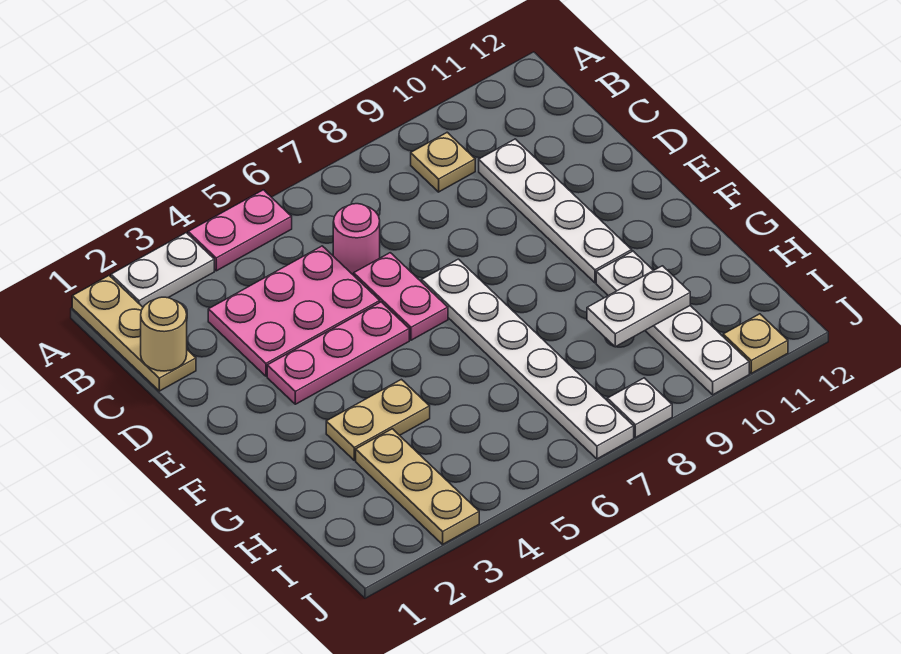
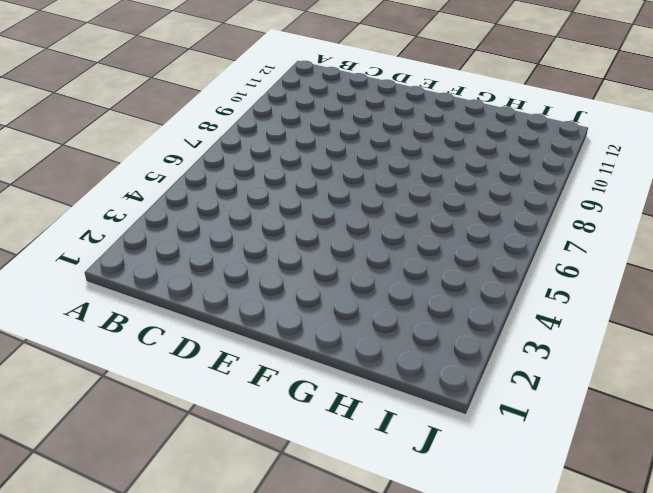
none -> tan plate A1:C1 level 1
none -> white plate A2:A3 level 1
none -> pink plate A4:A5 level 1

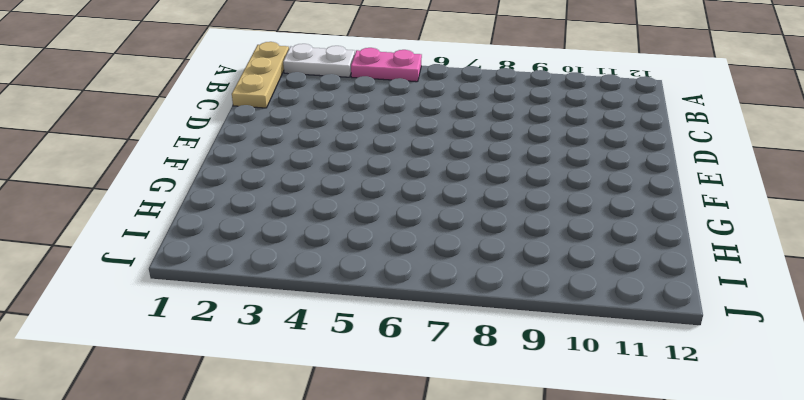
none -> tan plate B9 level 1
none -> pink plate C3:D5 level 1
none -> pink round brick C6 level 1

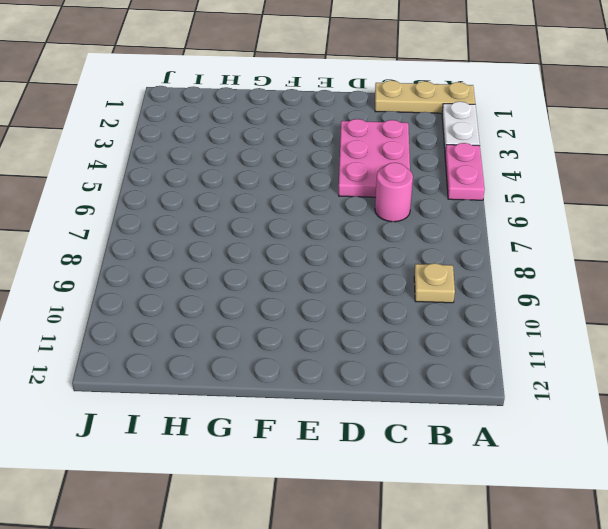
none -> white plate C10:F10 level 1
none -> pink plate D6:E6 level 1
none -> pink plate E3:E5 level 1

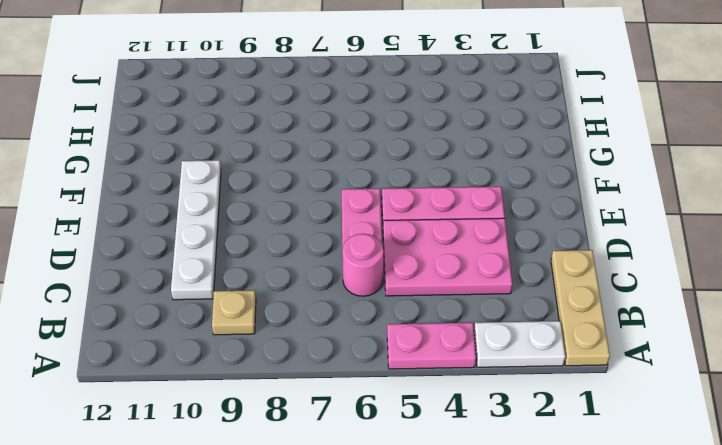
none -> white plate E7:J7 level 1
none -> tan plate G3:G4 level 1
none -> white plate G10:J10 level 1

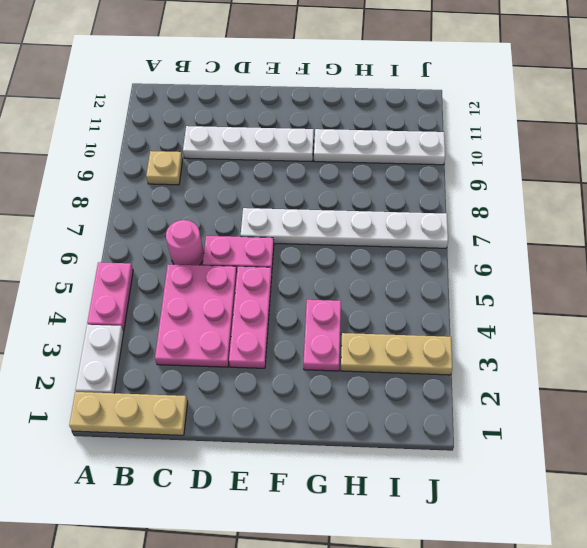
pink plate G3:G4 level 1 -> tan plate G3:G4 level 1
none -> white plate J8 level 1
none -> tan plate J11 level 1
none -> tan round brick C1 level 2

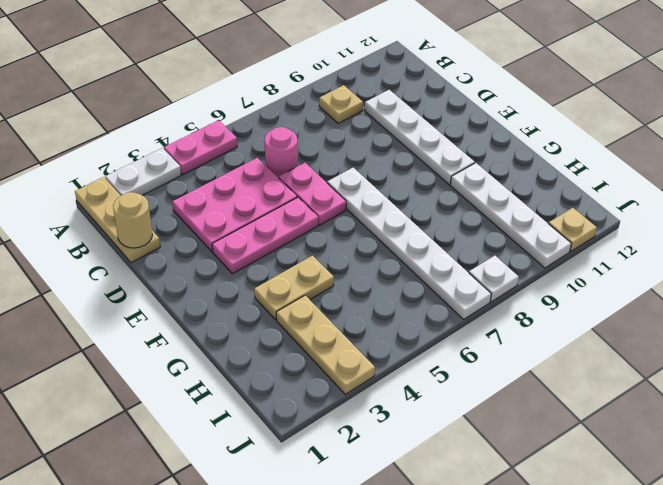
none -> white plate H9:H10 level 2

